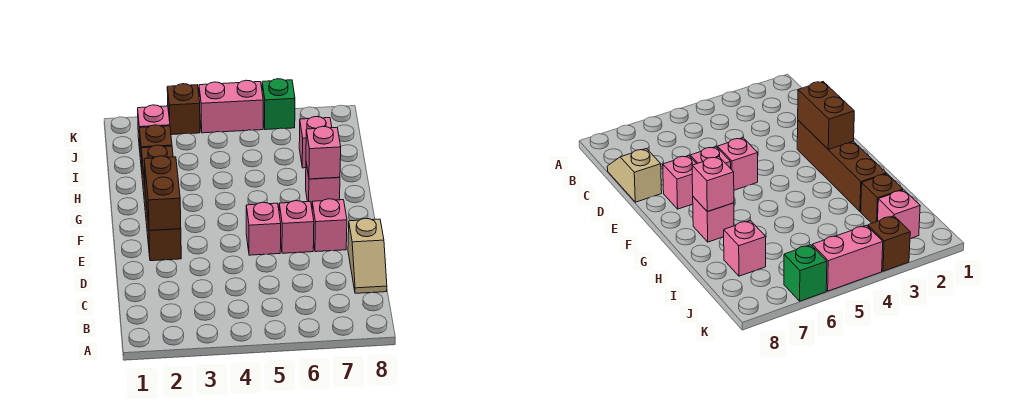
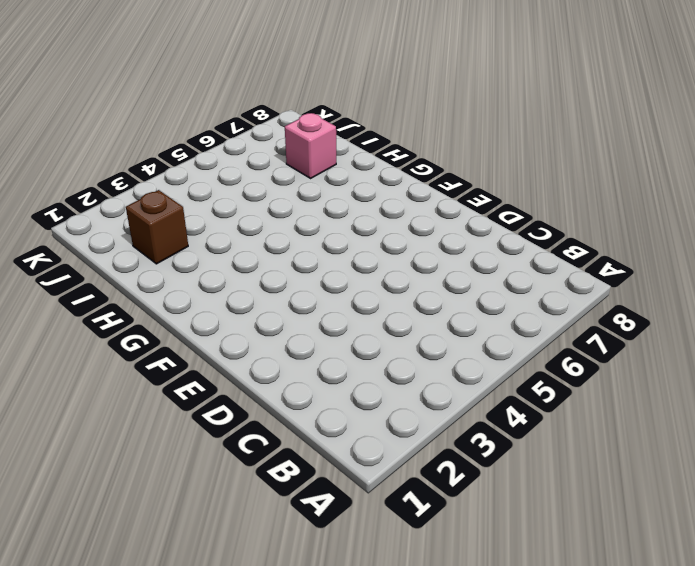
none -> tan slope C8:D8 level 1 top D
none -> brown brick E2:H2 level 1
none -> pink brick E5 level 1

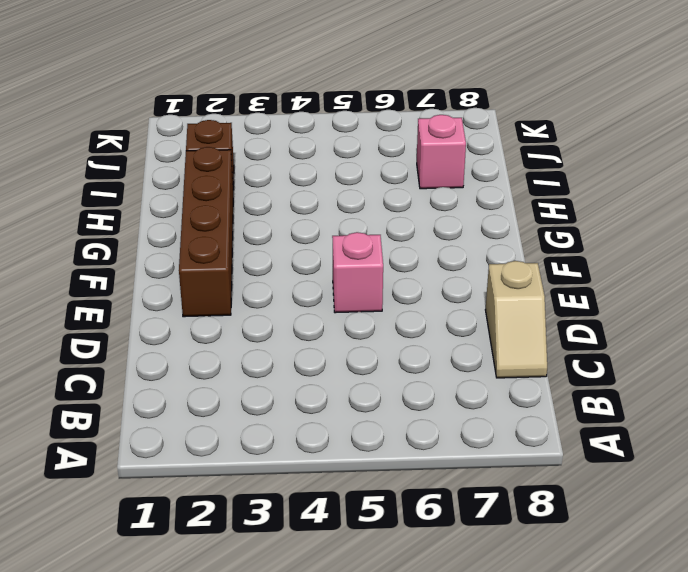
none -> pink brick E6 level 1
none -> pink brick E7 level 1
none -> pink brick G7 level 1

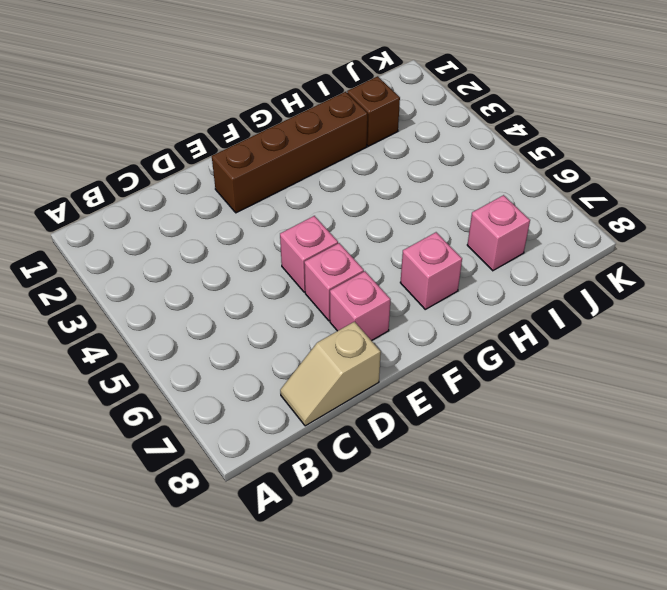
none -> pink brick J2 level 1
none -> brown brick K3 level 1
none -> pink brick K4:K5 level 1

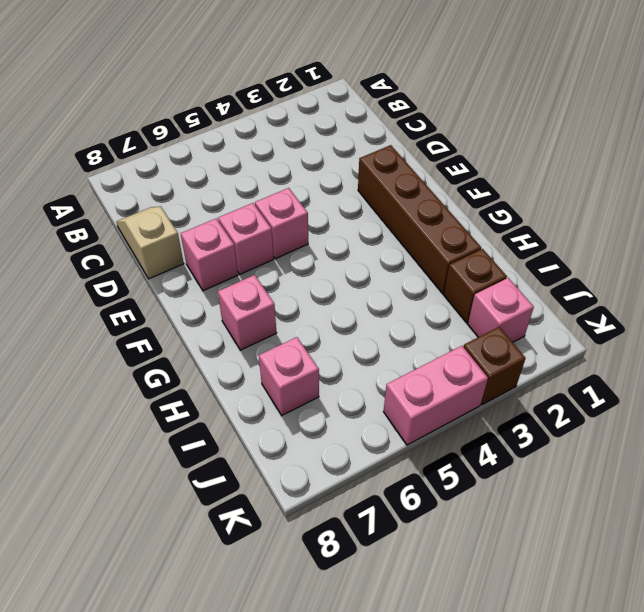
none -> green brick K6 level 1
none -> brown brick E2:F2 level 2
none -> pink brick G7 level 2

